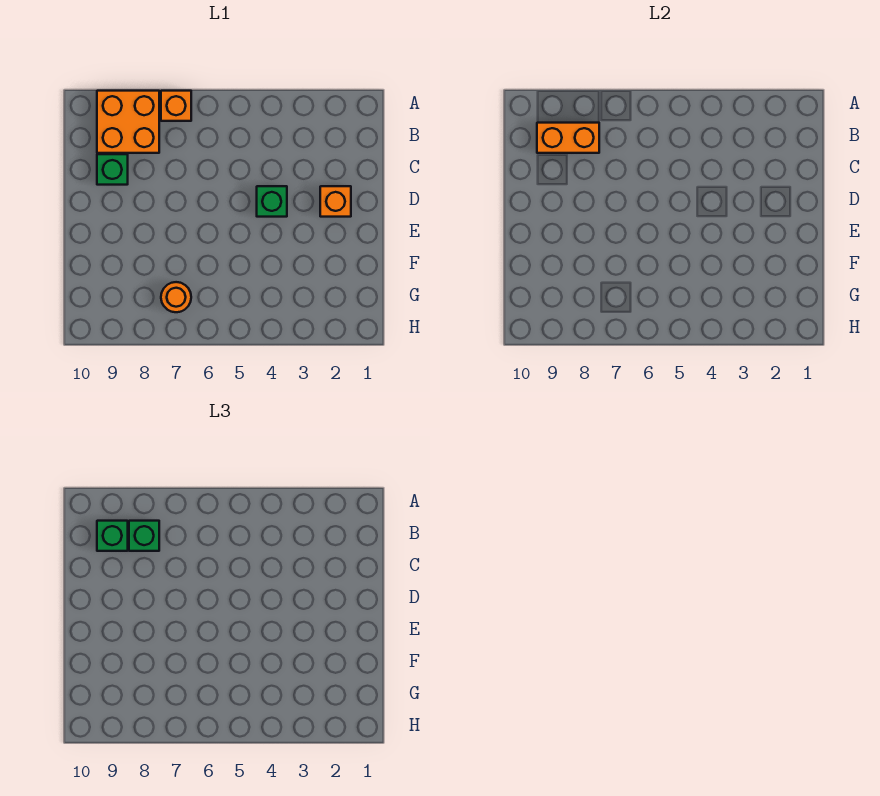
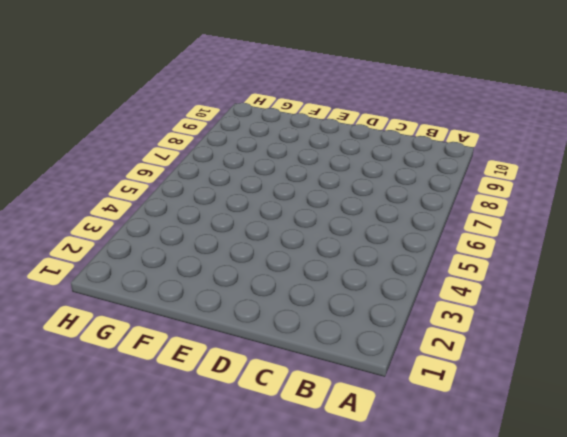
none -> orange brick A7 level 1
none -> orange brick A8:B9 level 1

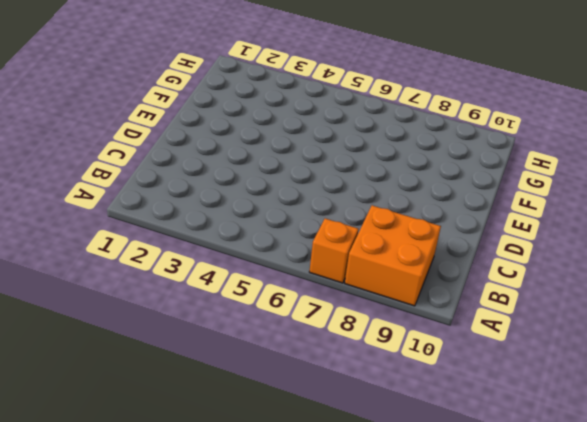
none -> green brick C9 level 1
none -> orange brick D2 level 1

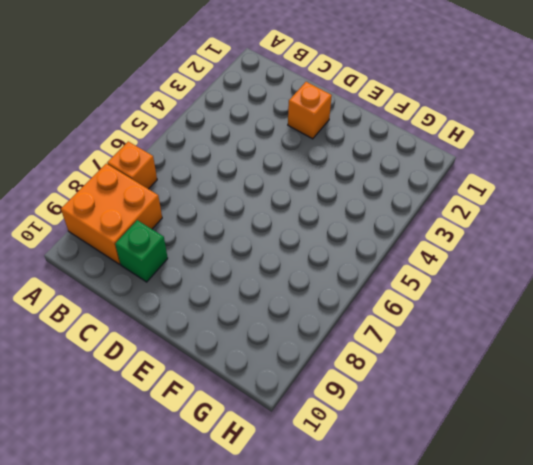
none -> green brick D4 level 1
none -> orange round brick G7 level 1

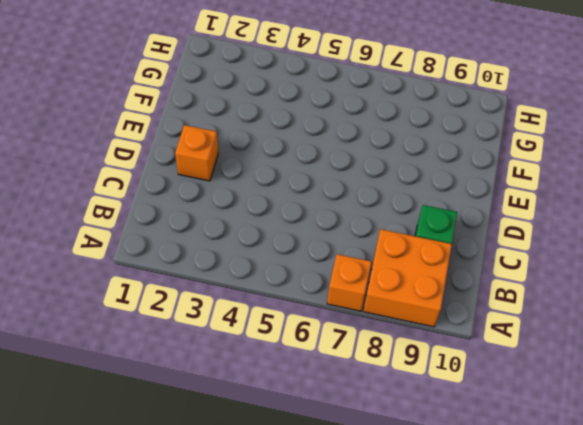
none -> green brick D4 level 1
none -> orange round brick G7 level 1

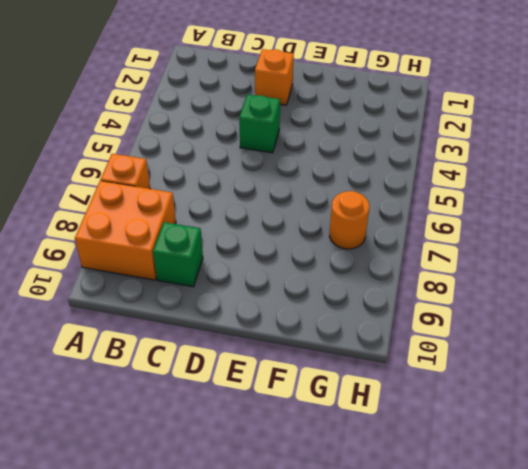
none -> orange brick B8:B9 level 2
none -> green brick B8 level 3

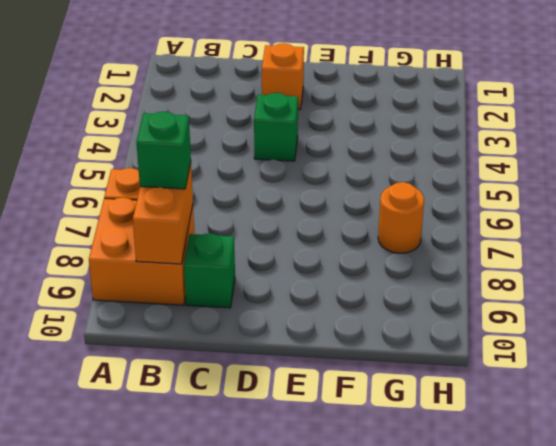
none -> green brick B9 level 3

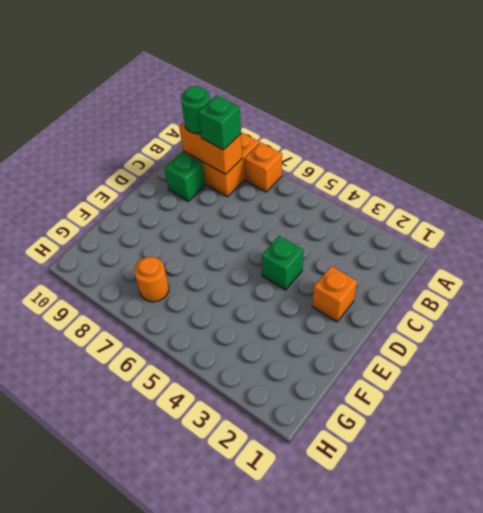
green round brick B9 level 3 -> green brick B9 level 3

